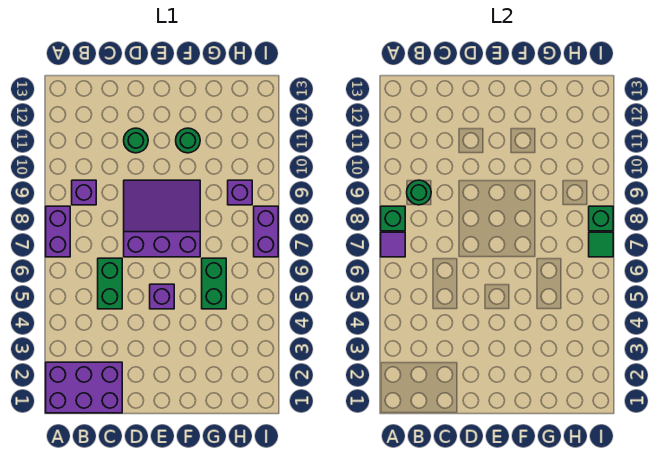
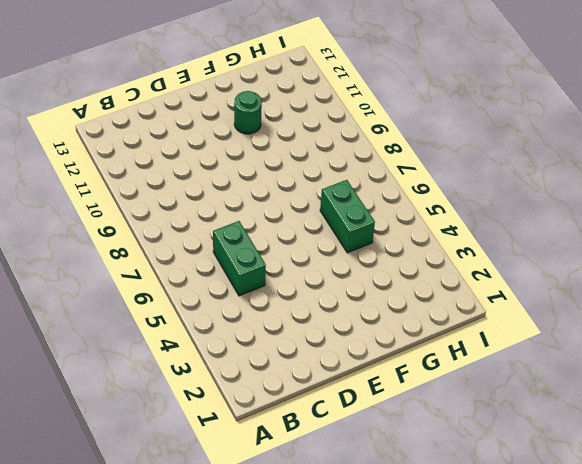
none -> purple brick A1:C2 level 1
none -> purple brick A7:A8 level 1
none -> purple brick B9 level 1

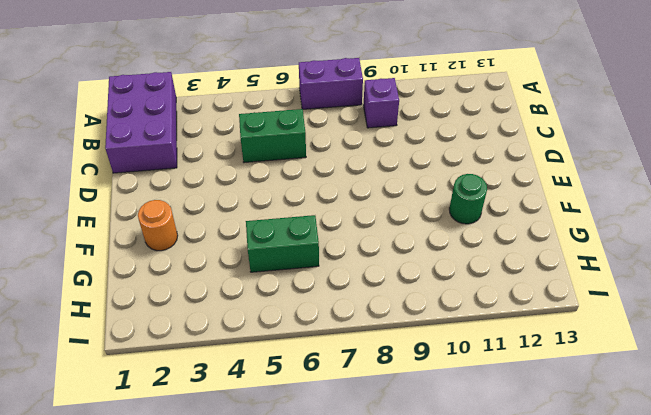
orange round brick F2 level 1 -> none
none -> purple slope D7:F9 level 1 top 7
none -> green round brick D11 level 1
none -> purple brick E5 level 1

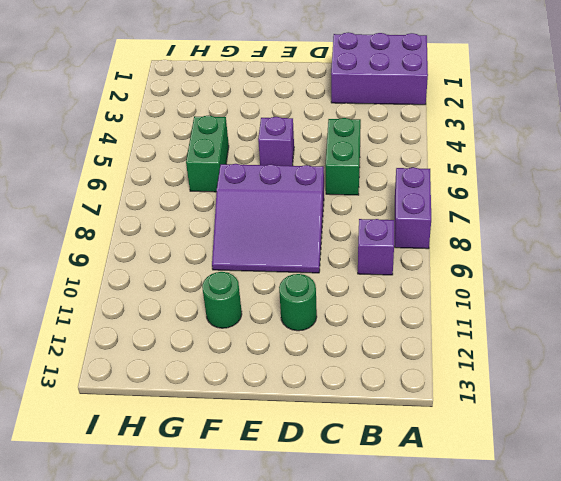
none -> purple brick H9 level 1
none -> purple brick I7:I8 level 1
none -> purple tile A7 level 2

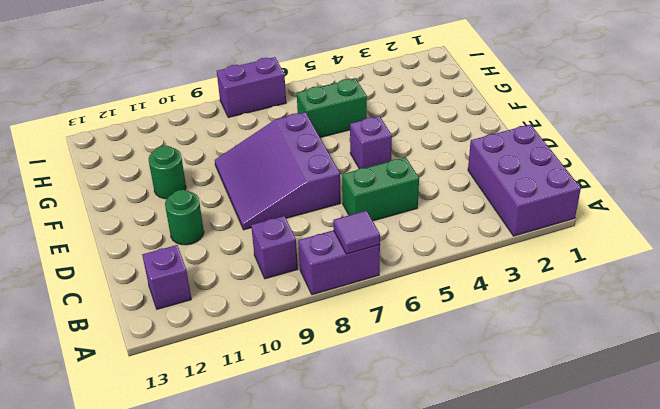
purple brick B12 level 1 -> purple brick H9 level 1
none -> green brick A8 level 2
none -> green round brick B9 level 2
none -> green tile I7 level 2

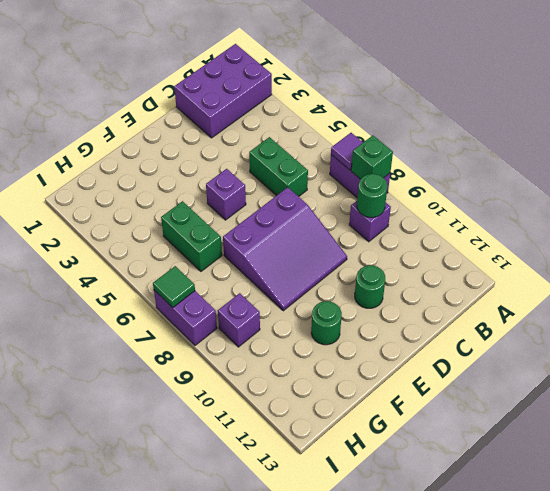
none -> green brick I8 level 2

